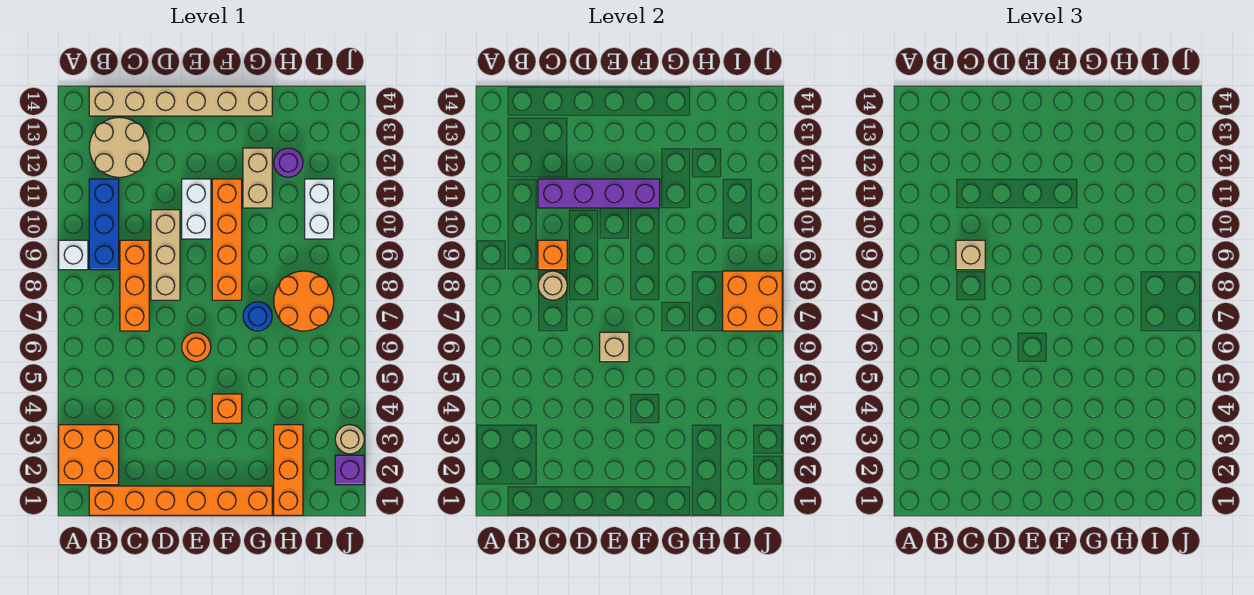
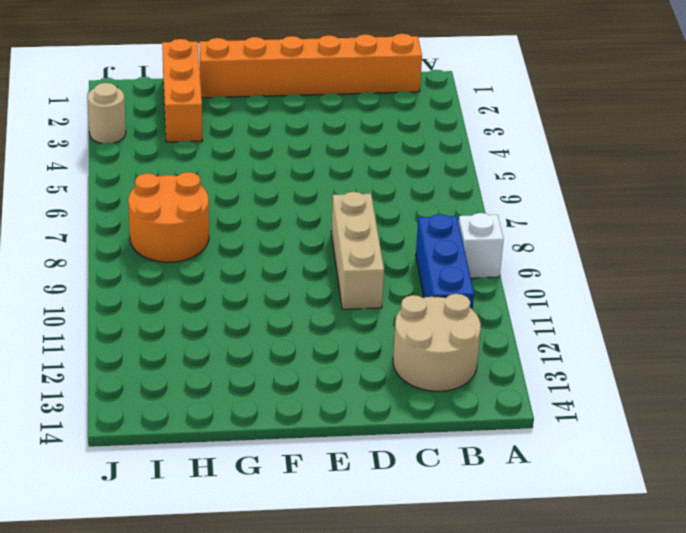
none -> orange brick A2:B3 level 1
none -> tan brick B14:G14 level 1
none -> orange brick C7:C9 level 1

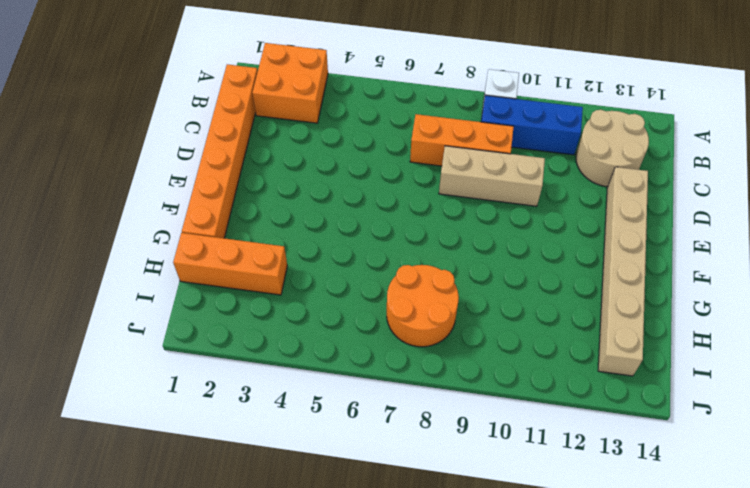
tan brick D13:I13 level 1 -> tan brick B14:G14 level 1
none -> orange round brick E6 level 1
none -> white brick E10:E11 level 1
none -> orange brick F4 level 1

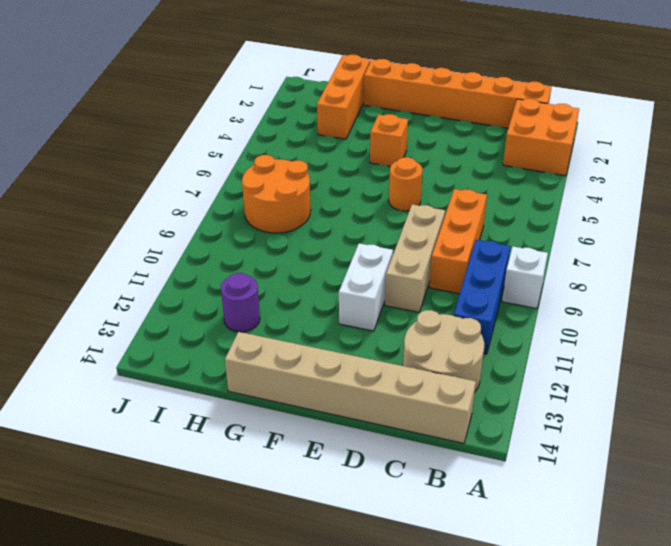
none -> orange brick F8:F11 level 1
none -> blue round brick G7 level 1
none -> tan brick G11:G12 level 1

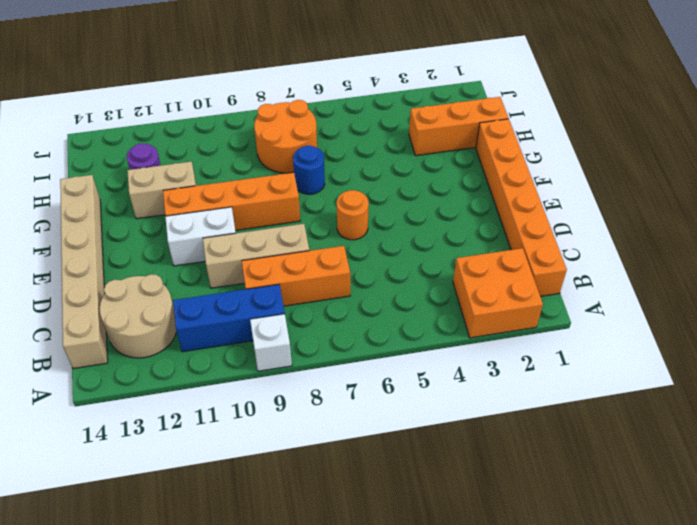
none -> orange brick F4 level 1
none -> white brick I10:I11 level 1
none -> purple brick J2 level 1

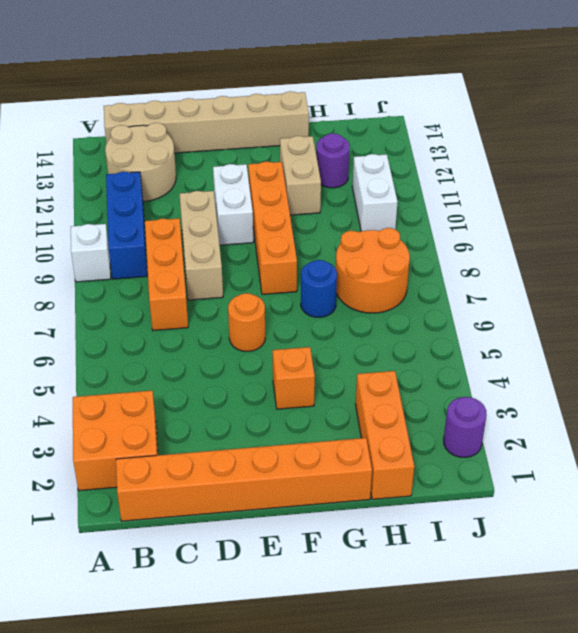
purple round brick J2 level 1 -> purple brick J2 level 1
none -> tan round brick J3 level 1
none -> tan round brick C8 level 2
none -> orange brick C9 level 2

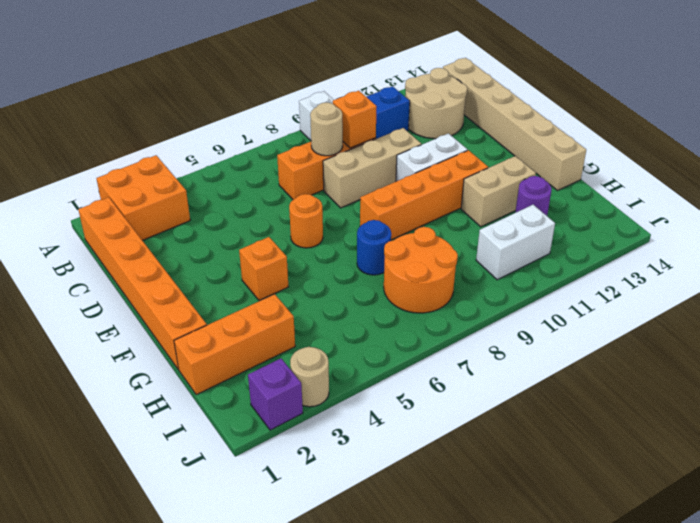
none -> purple brick C11:F11 level 2
none -> tan brick E6 level 2
none -> orange brick I7:J8 level 2

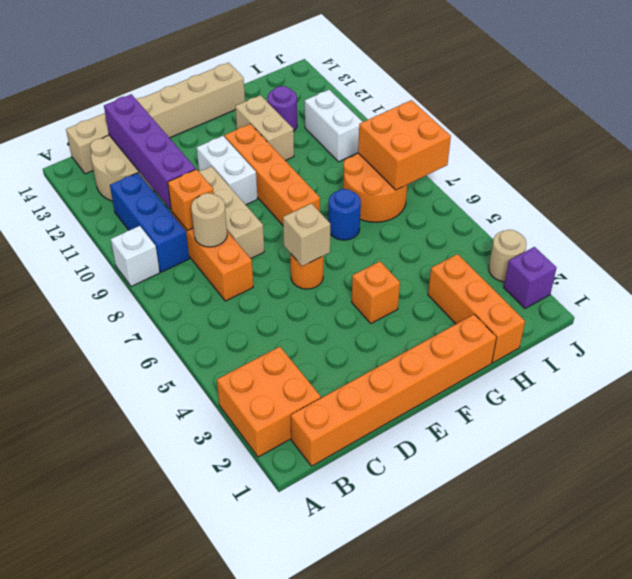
purple brick C10:C13 level 2 -> purple brick C11:F11 level 2
none -> tan brick C9 level 3

